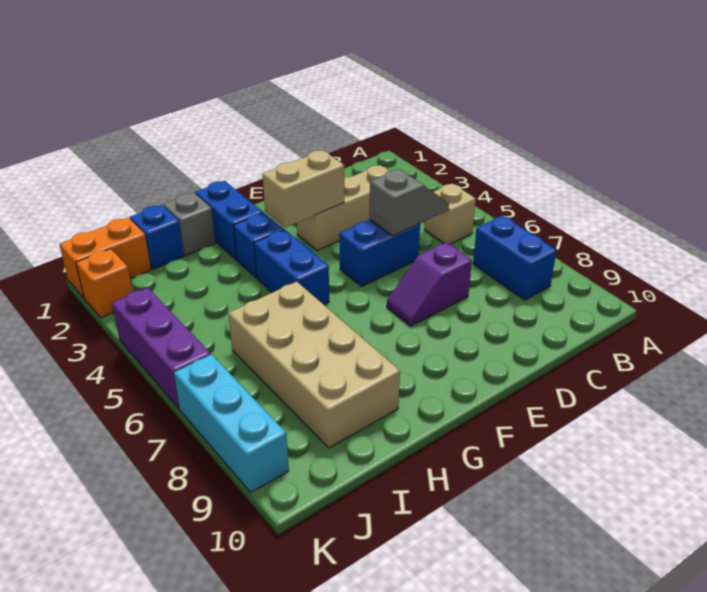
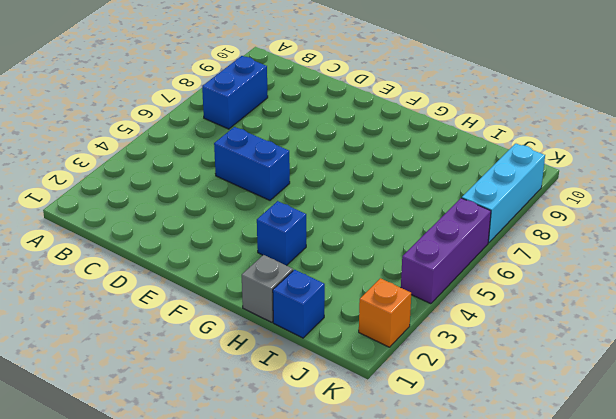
none -> tan brick B5 level 1
none -> tan brick C3:E3 level 1
none -> purple slope D7:E7 level 1 top D

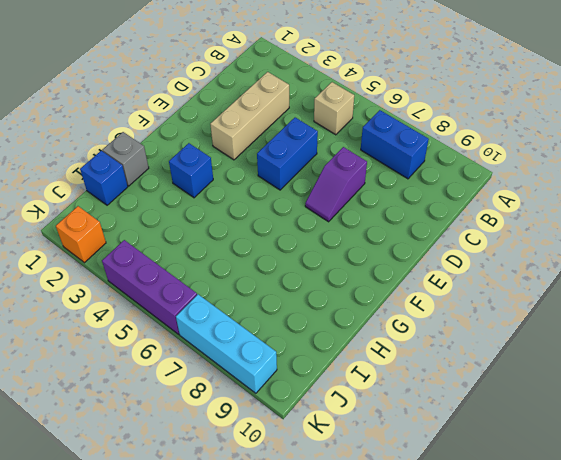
none -> blue brick G1:G2 level 1
none -> blue brick G4:G5 level 1
none -> tan brick H6:I9 level 1

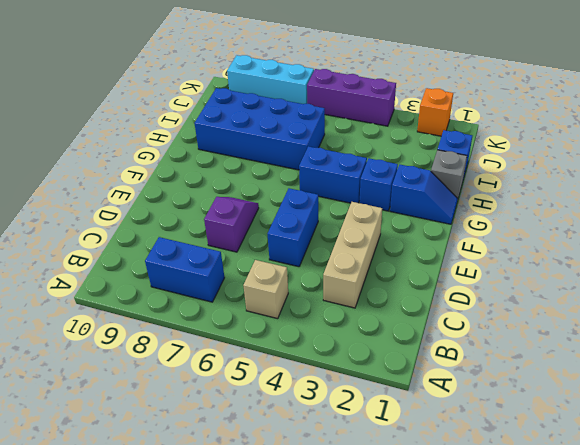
blue slope G1:G2 level 1 top 2 -> blue brick G1:G2 level 1
blue brick H6:I9 level 1 -> tan brick H6:I9 level 1
none -> orange brick J1:K1 level 1
none -> grey slope C5:D5 level 2 top D
none -> tan brick E3:F3 level 2

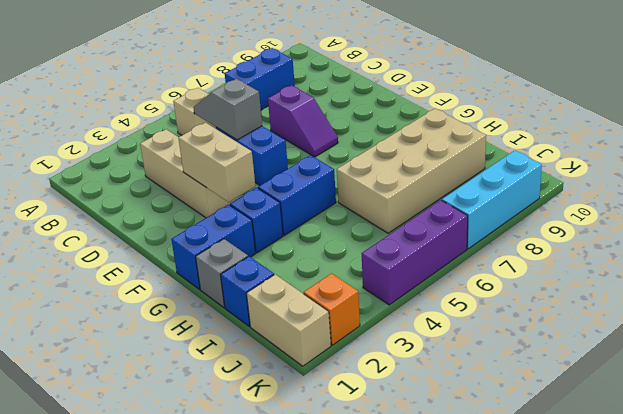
tan brick J1:K1 level 1 -> orange brick J1:K1 level 1

